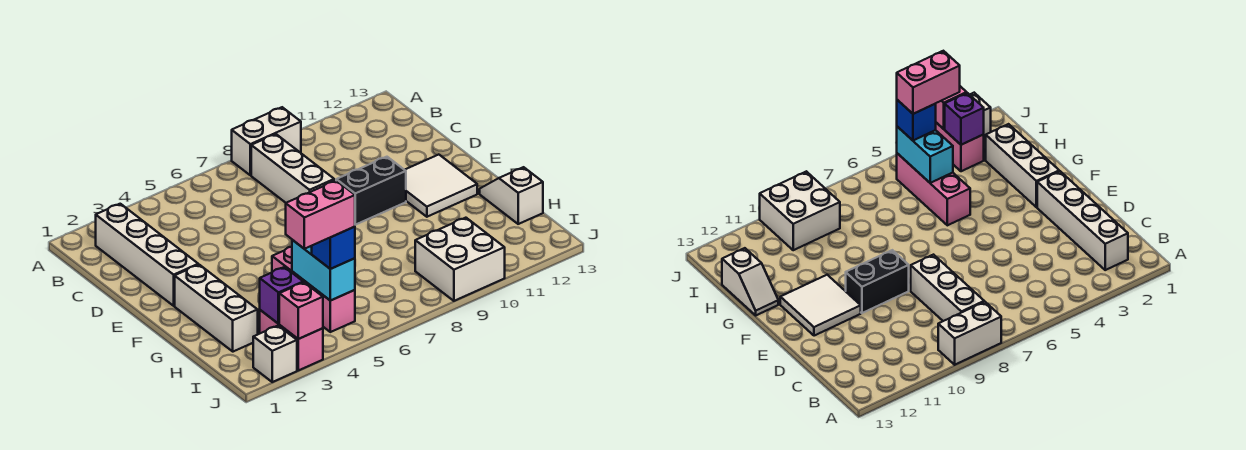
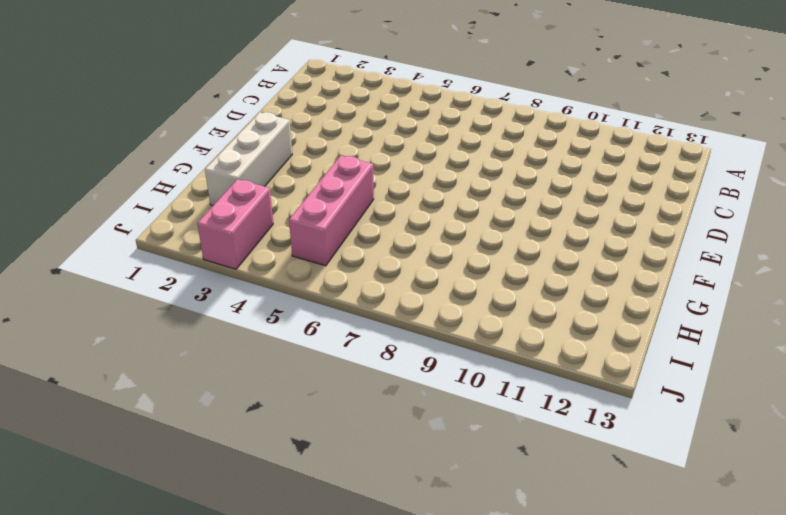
none -> white brick A8:A9 level 1
none -> white brick B2:E2 level 1
none -> white brick B8:D8 level 1

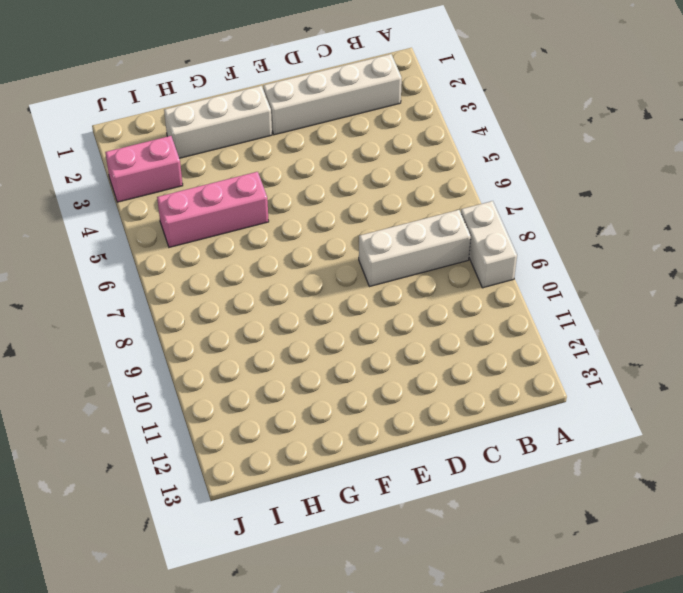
none -> black brick E9:E10 level 1
none -> white tile E11:F12 level 1
none -> white slope G13:H13 level 1 top H

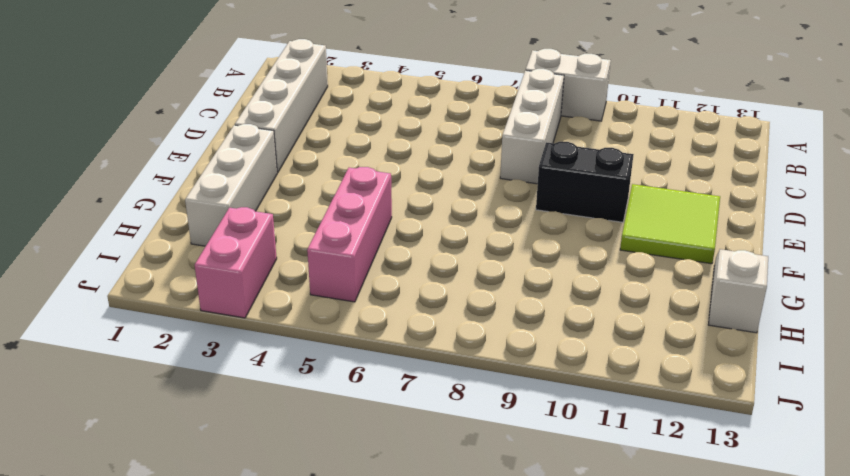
lime tile E11:F12 level 1 -> white tile E11:F12 level 1
none -> white brick I9:J10 level 1
none -> white brick J2 level 1
none -> cyan brick H5:I5 level 2

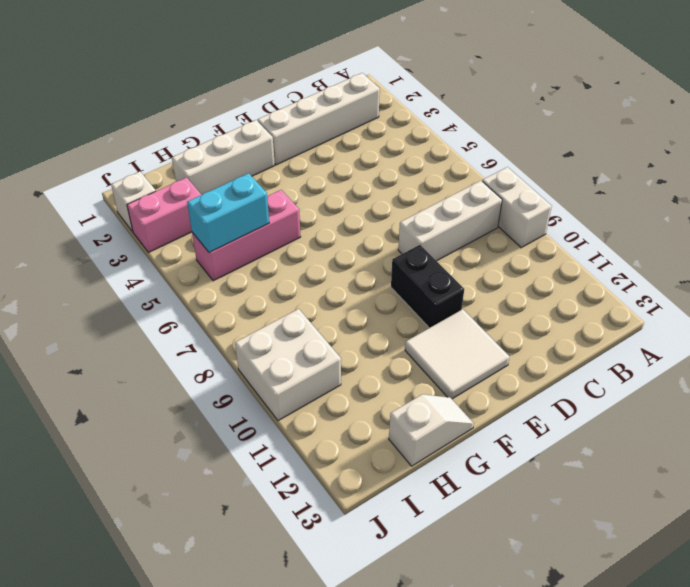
none -> purple brick I3 level 2
none -> pink brick J3 level 2
none -> blue brick I5 level 3

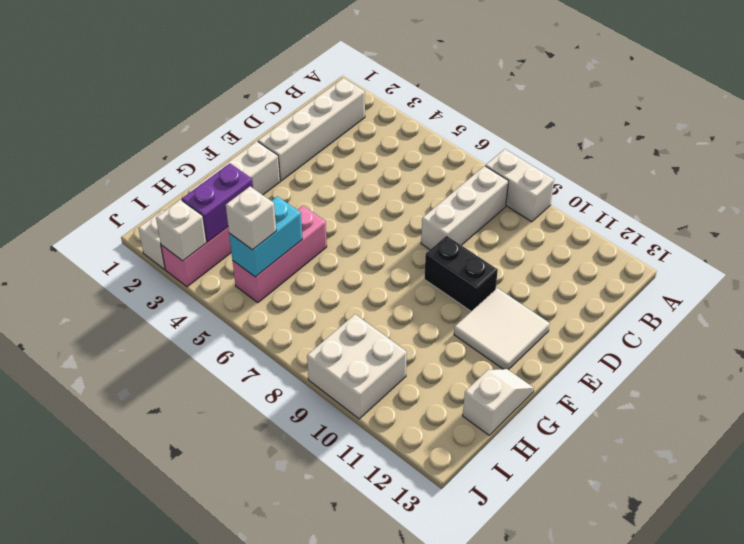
purple brick H3:I3 level 2 -> purple brick I3 level 2
white brick I5 level 3 -> blue brick I5 level 3
white brick J3 level 2 -> pink brick J3 level 2
none -> pink brick I4:I5 level 4

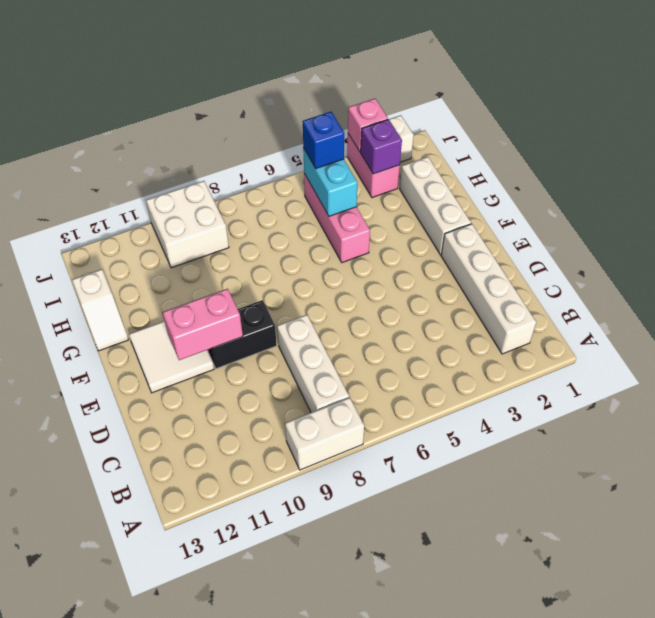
pink brick E10:E11 level 2 -> pink brick I4:I5 level 4

